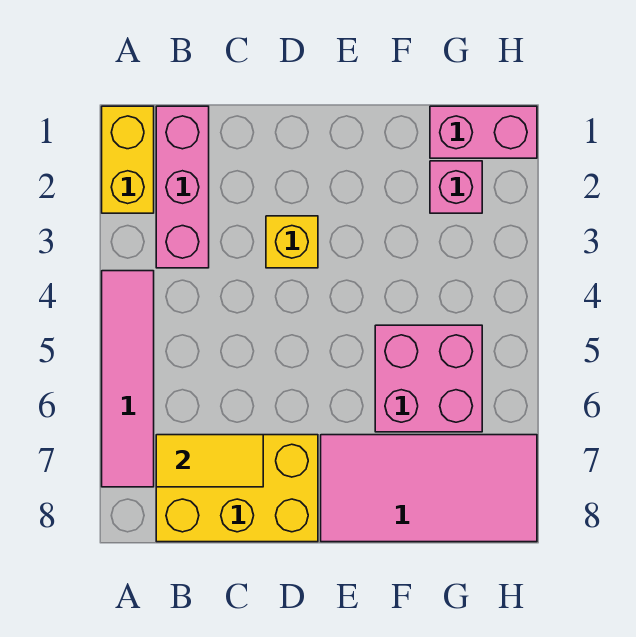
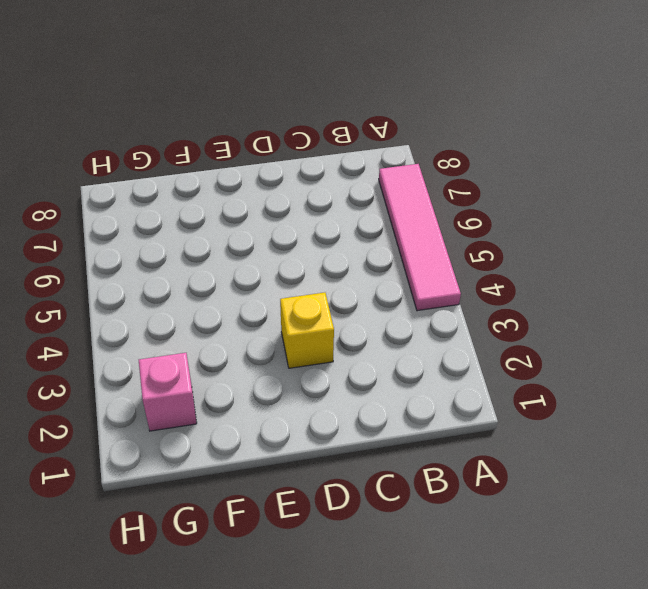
none -> yellow brick A1:A2 level 1
none -> pink brick B1:B3 level 1

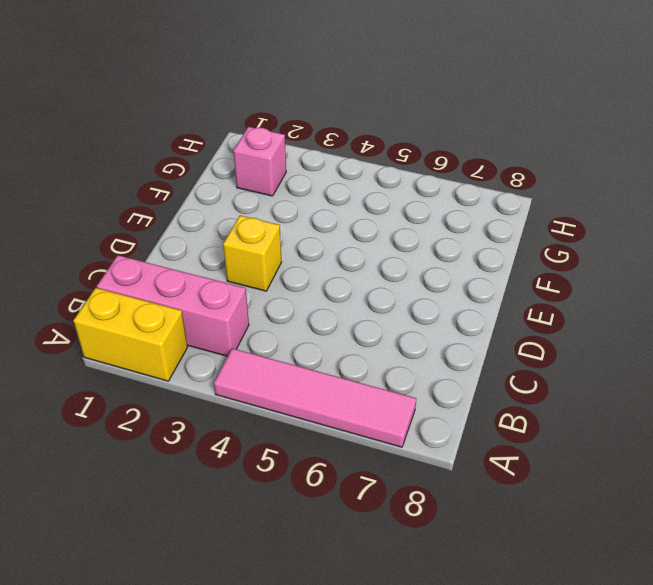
none -> yellow brick B7:D8 level 1
none -> pink tile E7:H8 level 1

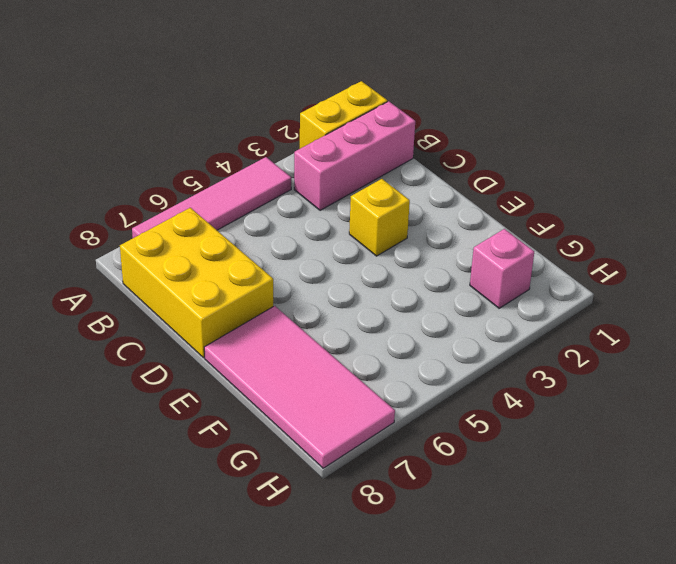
none -> pink brick F5:G6 level 1
none -> pink brick G1:H1 level 1

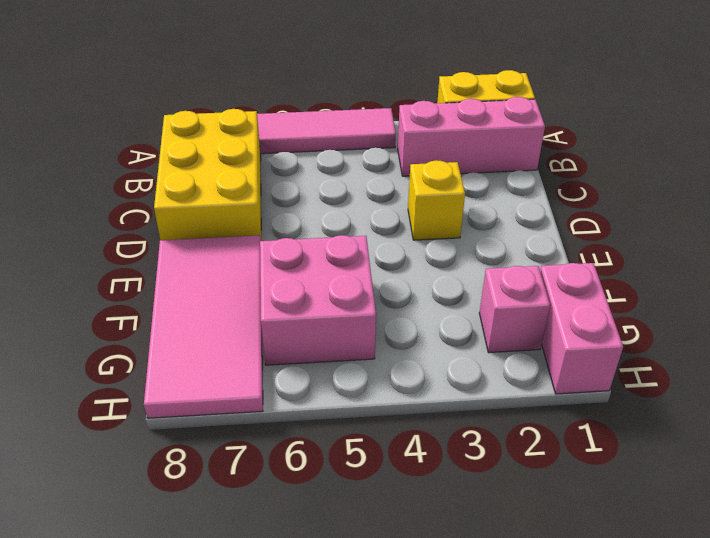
none -> yellow tile B7:C7 level 2

